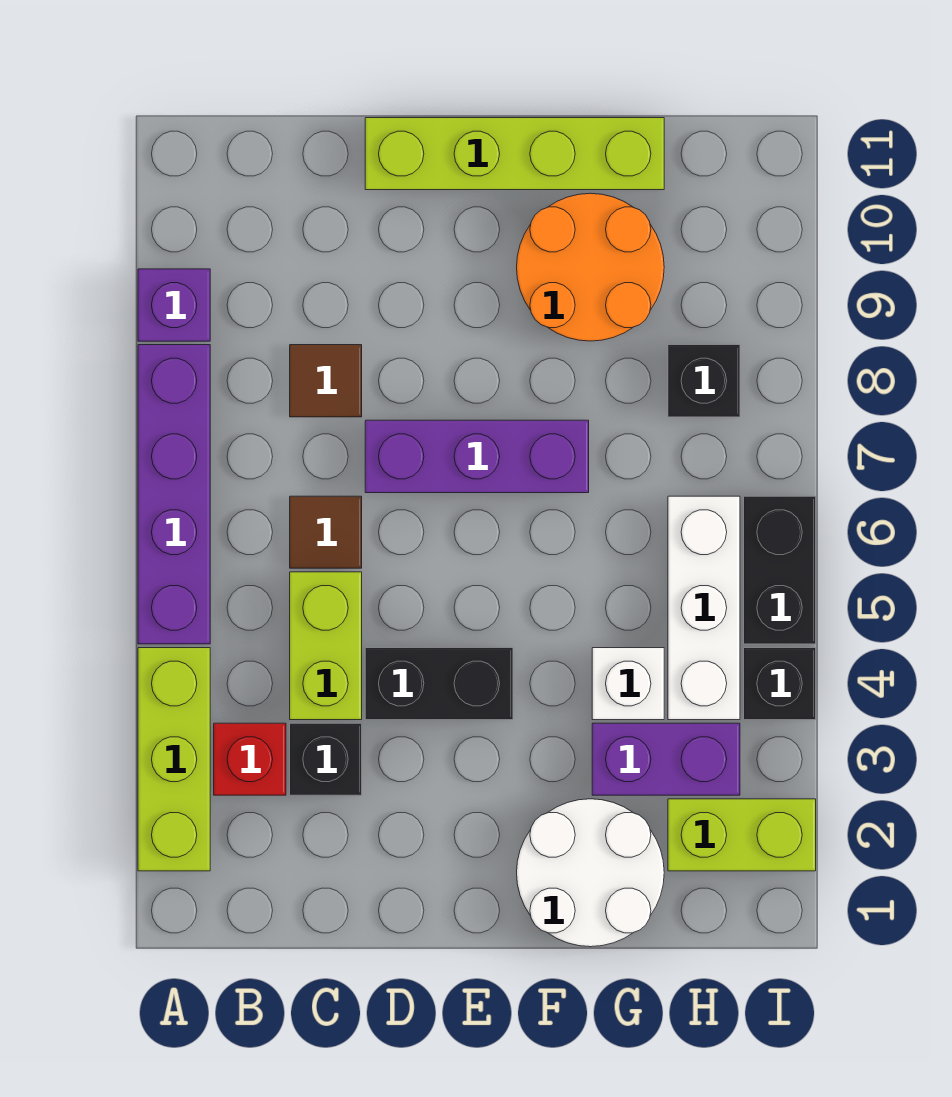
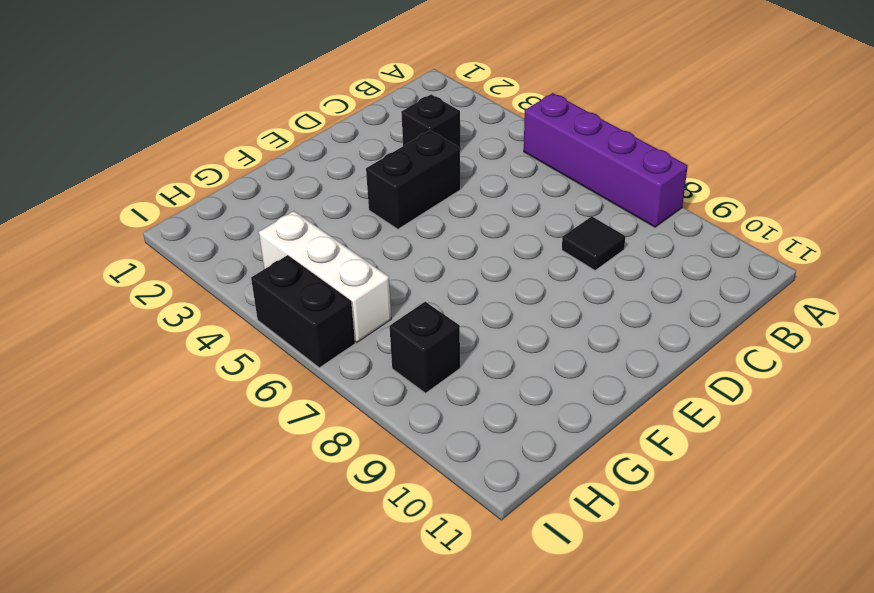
black tile C8 level 1 -> brown tile C8 level 1
none -> lime brick A2:A4 level 1
none -> purple brick A9 level 1
none -> red brick B3 level 1

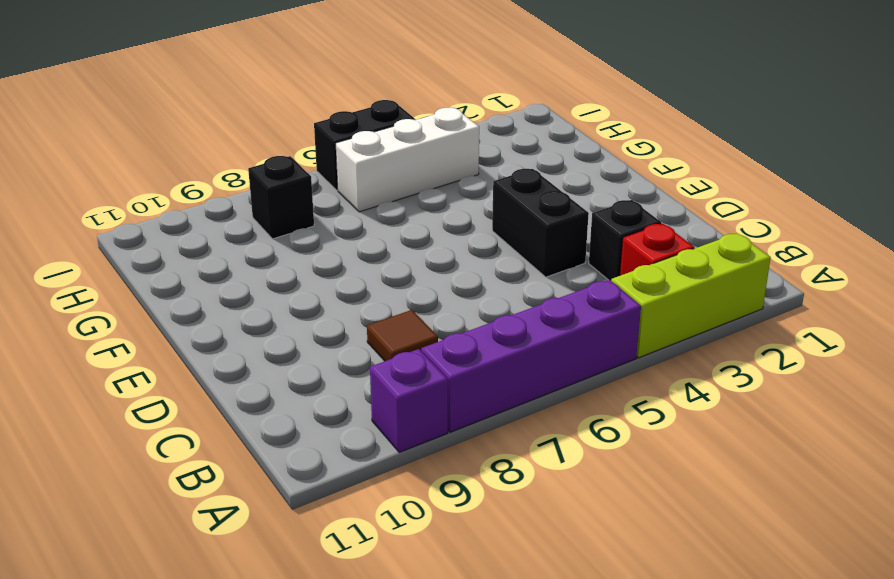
none -> lime brick C4:C5 level 1
none -> brown tile C6 level 1
none -> purple brick D7:F7 level 1

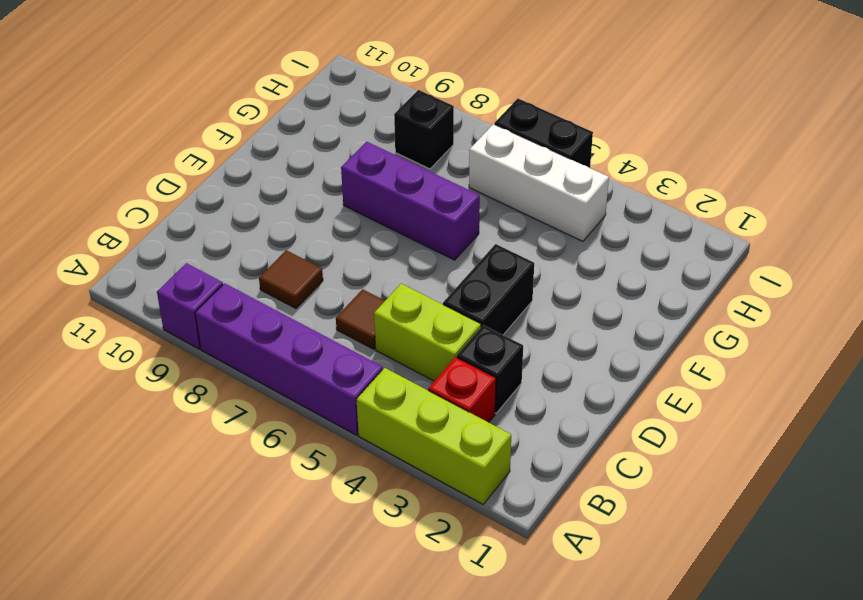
purple brick F6:F8 level 1 -> purple brick D7:F7 level 1
none -> lime brick D11:G11 level 1
none -> white round brick F1:G2 level 1
none -> orange round brick F9:G10 level 1

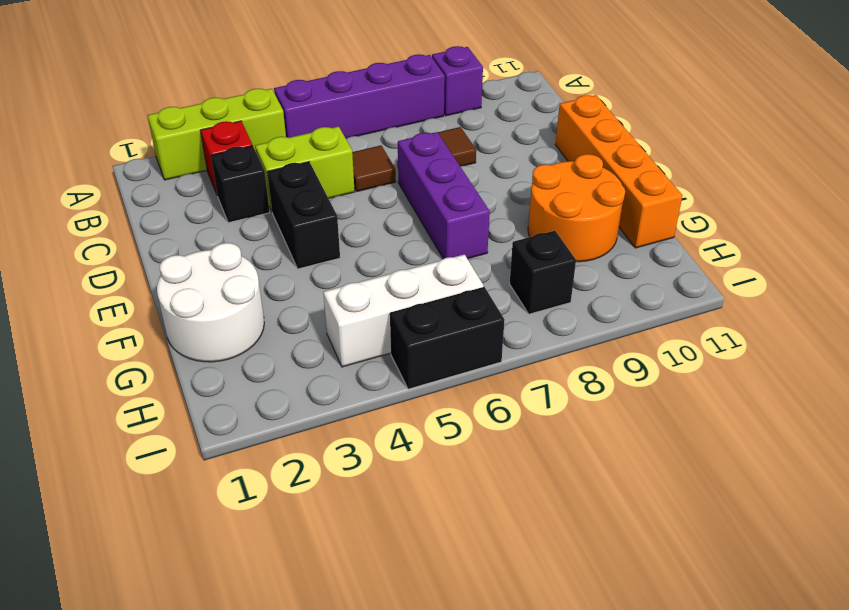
orange brick D11:G11 level 1 -> lime brick D11:G11 level 1
none -> purple brick G3:H3 level 1
none -> white brick G4 level 1
none -> lime brick H2:I2 level 1

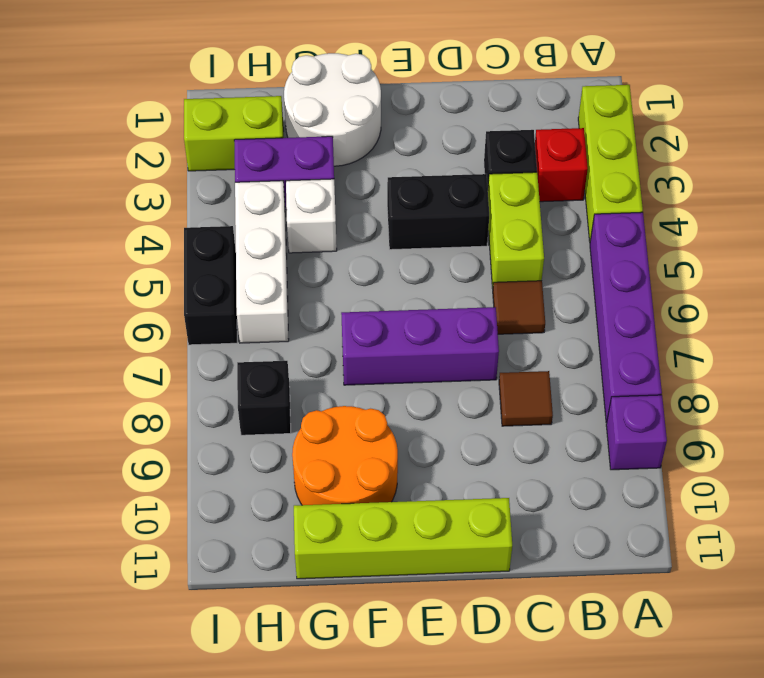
none -> black brick I4 level 1

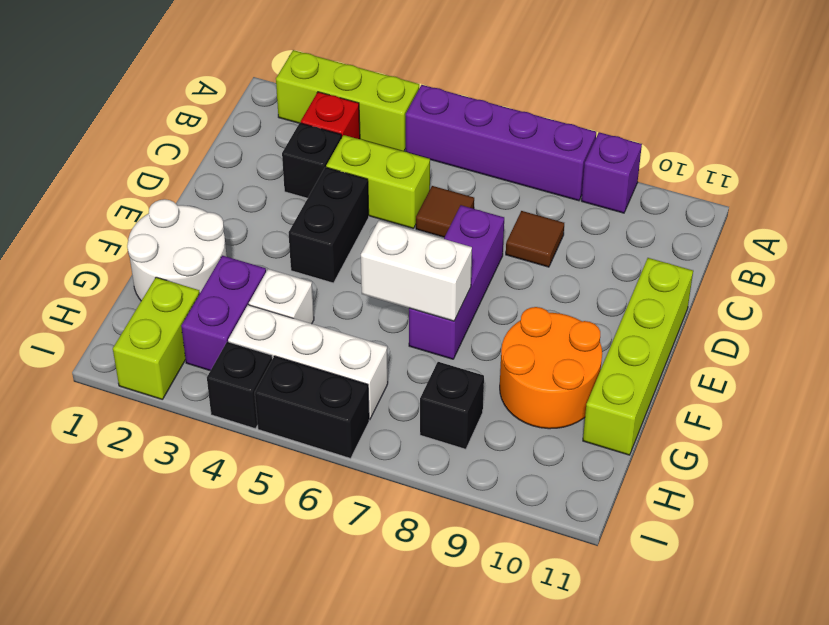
white brick F6:F7 level 2 -> none

